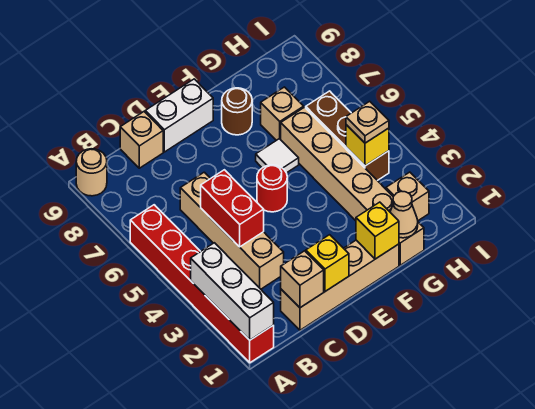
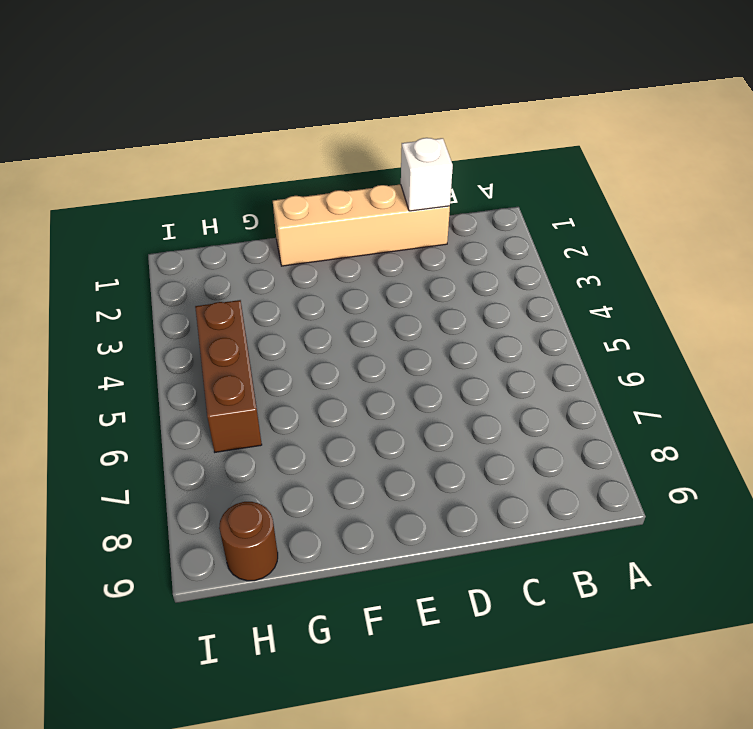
white brick C1 level 2 -> tan brick C1 level 2
brown round brick H9 level 1 -> brown round brick F8 level 1
none -> red brick A1:A6 level 1
none -> tan round brick A9 level 1
none -> tan brick C3:C6 level 1

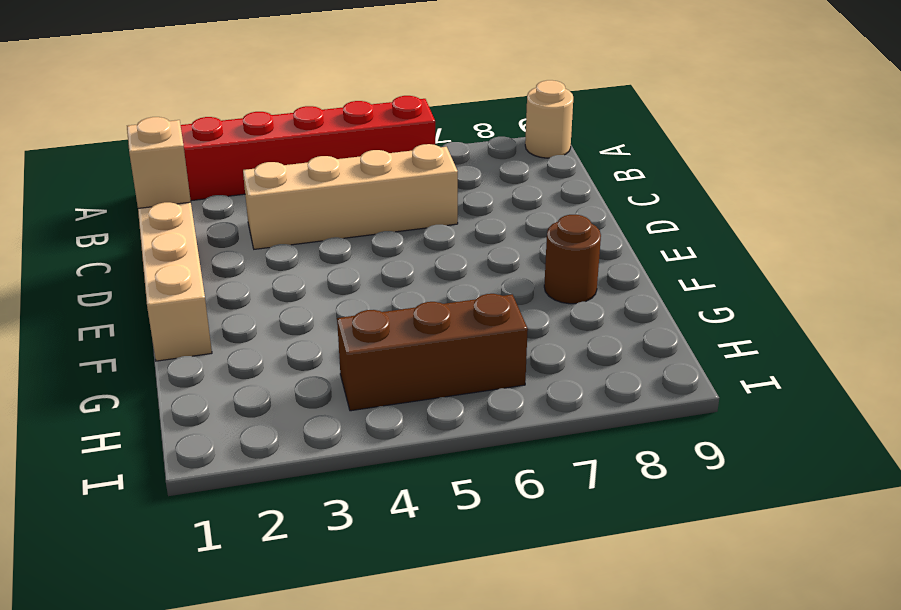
none -> tan brick C9 level 1
none -> white brick D9:E9 level 1
none -> red round brick E5 level 1

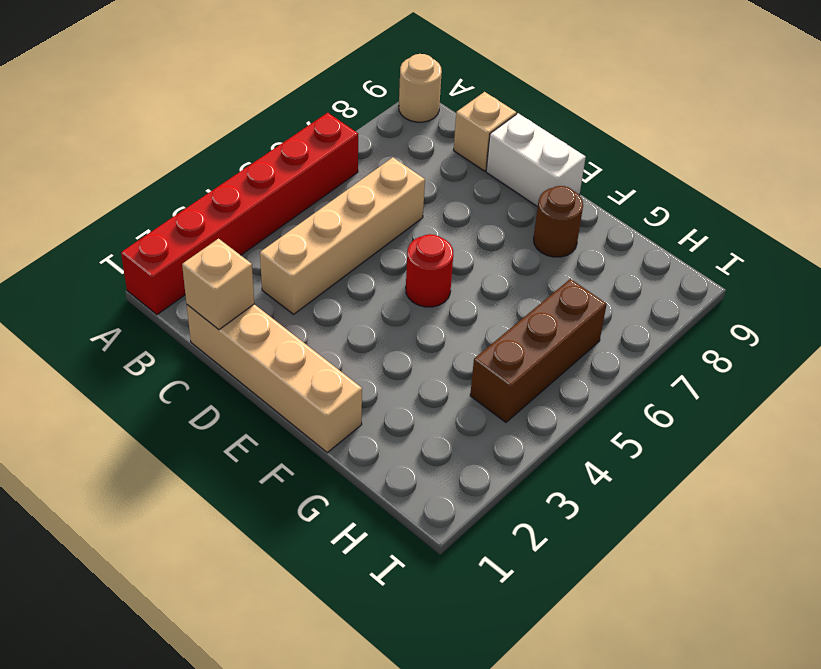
none -> white tile F6 level 1
none -> tan brick G1:G6 level 1
none -> tan brick G7 level 1

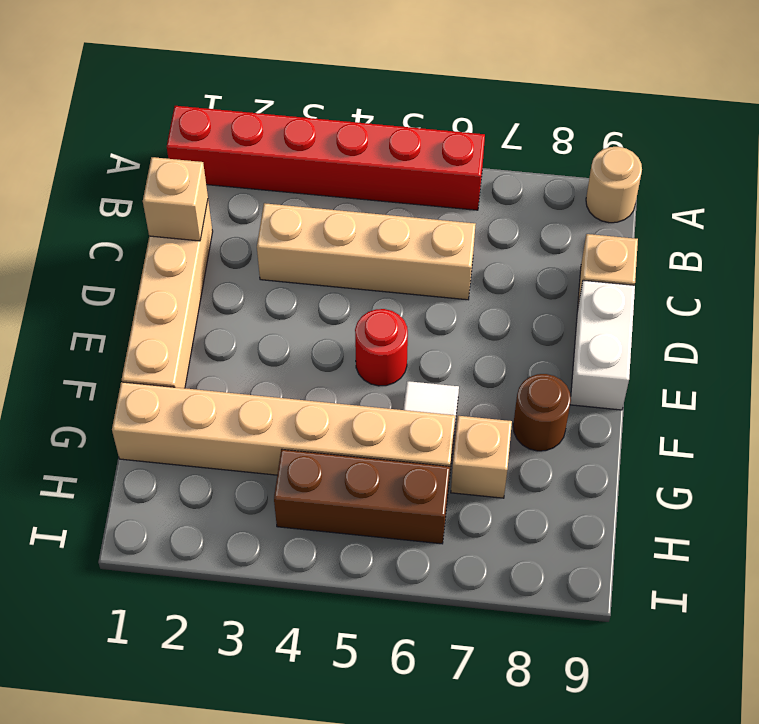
none -> tan brick H2 level 1
none -> white brick A1:A3 level 2
none -> red brick C4:C5 level 2

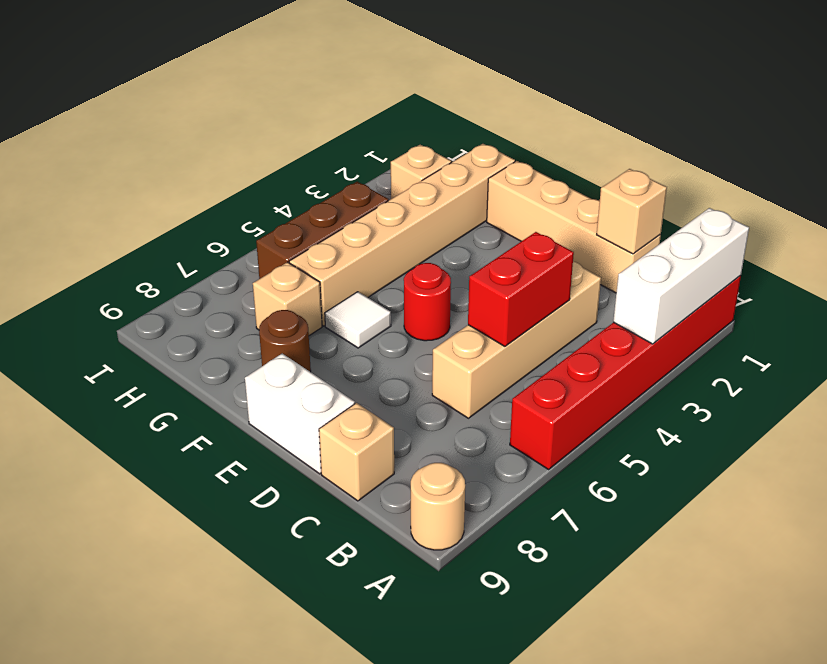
none -> yellow brick D1 level 2
none -> yellow brick F1 level 2
none -> tan cone G1 level 2

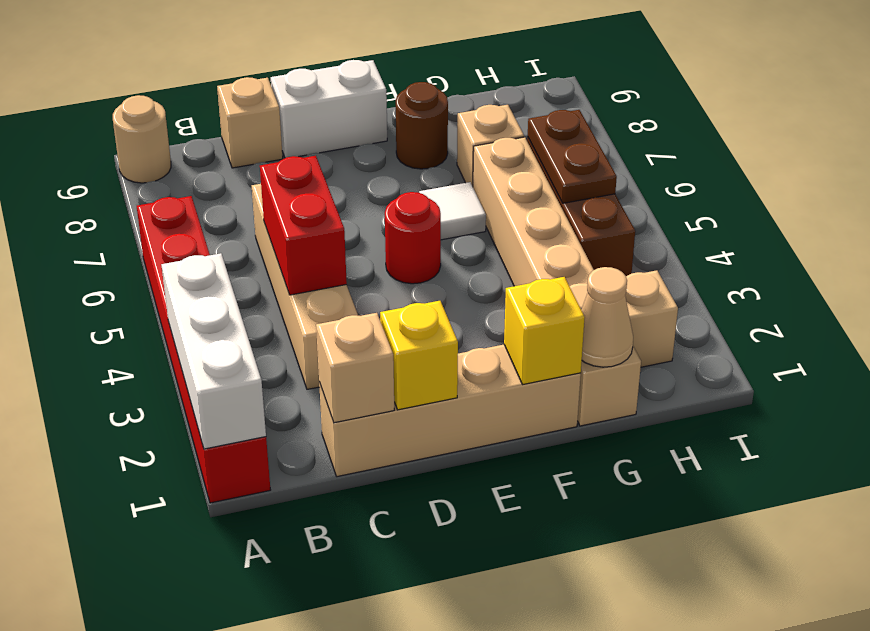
brown plate H5:H6 level 2 -> none
none -> yellow brick H4 level 2
none -> tan plate H4 level 3

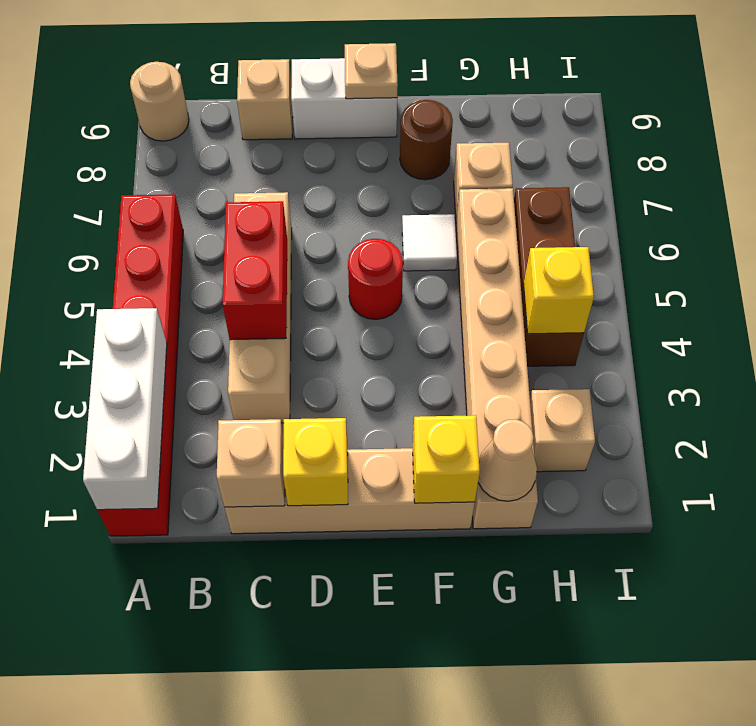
tan plate E9 level 2 -> tan plate H4 level 3

